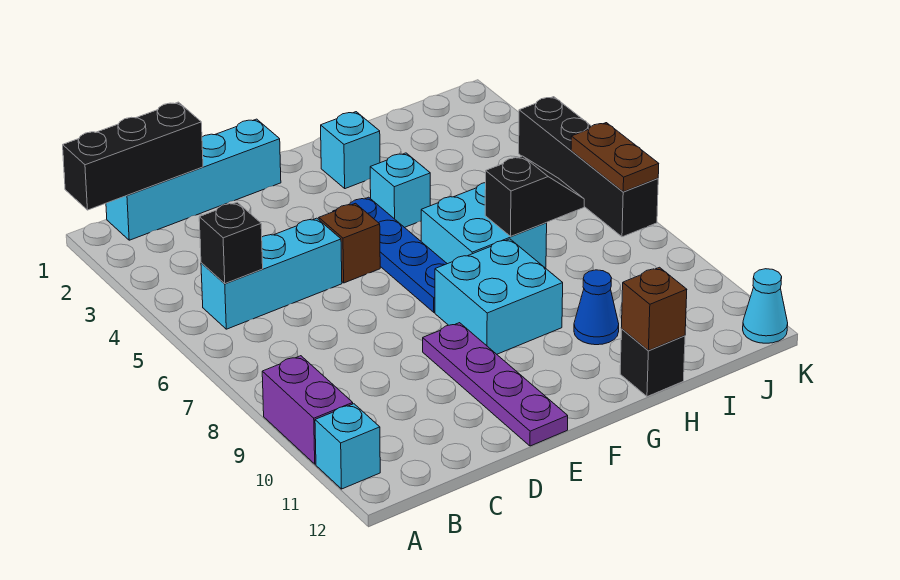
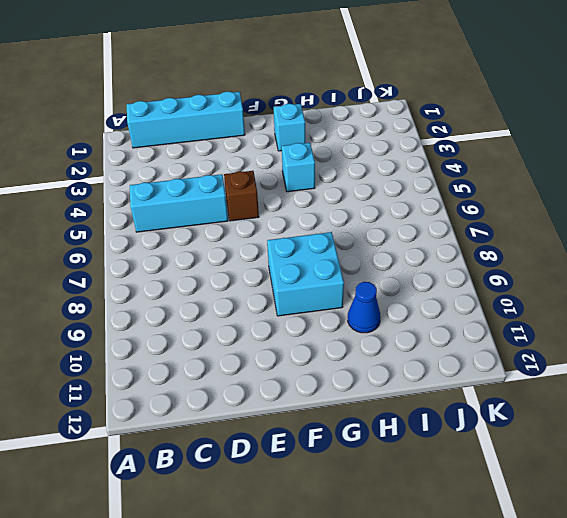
none -> purple brick A9:A10 level 1
none -> cyan brick A11 level 1
none -> purple plate E9:E12 level 1

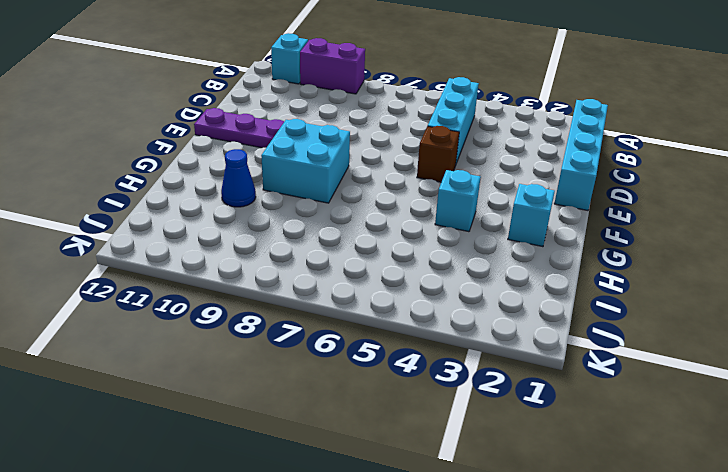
none -> blue plate F4:F7 level 1
none -> cyan brick G6:H7 level 1
none -> black brick H12 level 1

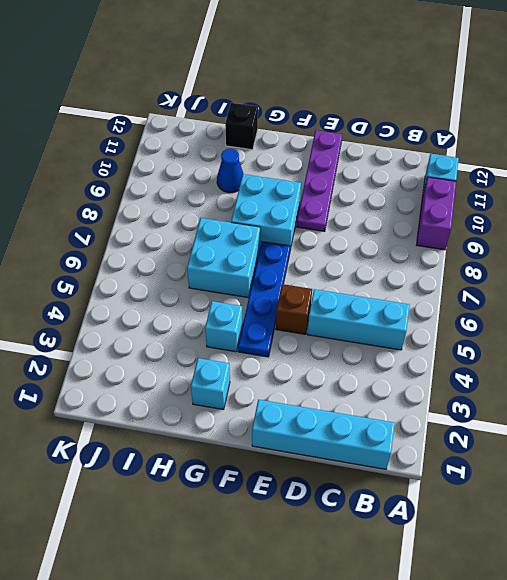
none -> black brick K4:K7 level 1
none -> cyan cone K12 level 1
none -> black brick A1:C1 level 2

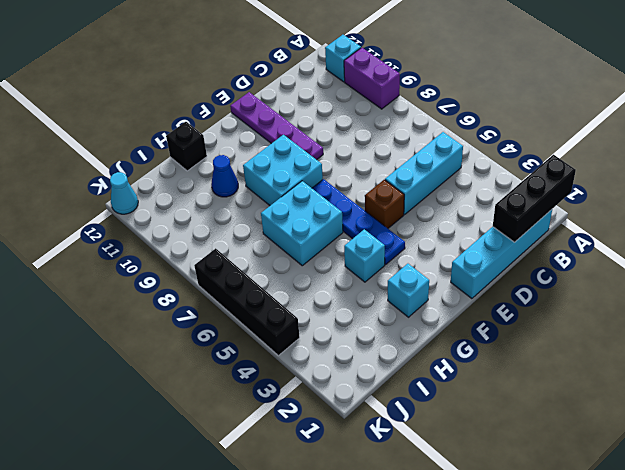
none -> black brick B5 level 2
none -> black slope H7:I7 level 2 top H
none -> brown brick H12 level 2

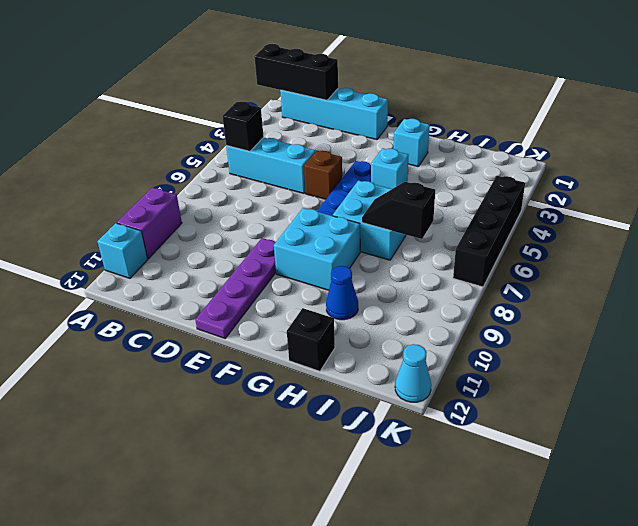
black slope H7:I7 level 2 top I -> black slope H7:I7 level 2 top H
none -> brown brick H12 level 2
none -> brown plate K6:K7 level 2

